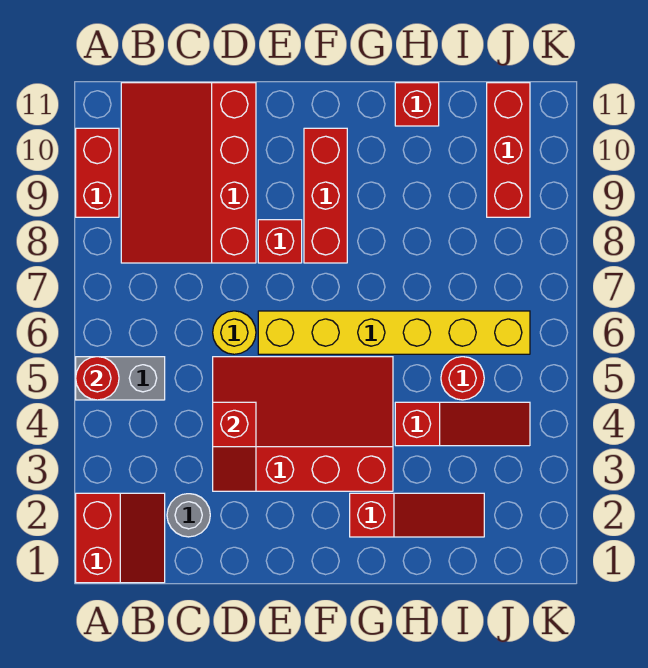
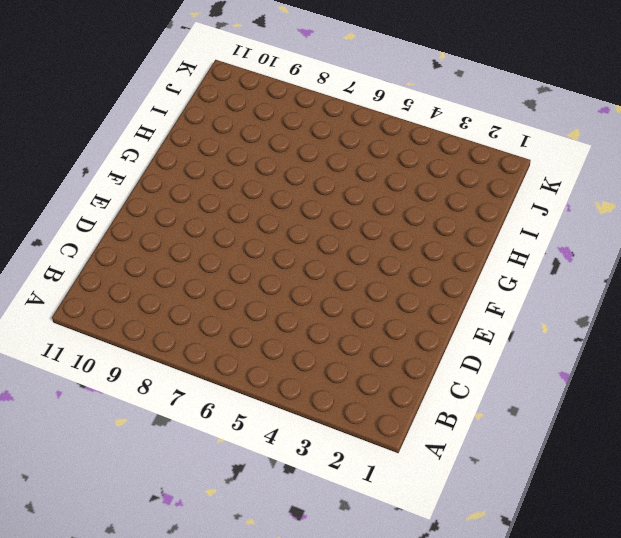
none -> red slope A1:B2 level 1 top A
none -> grey brick A5:B5 level 1
none -> red brick A9:A10 level 1

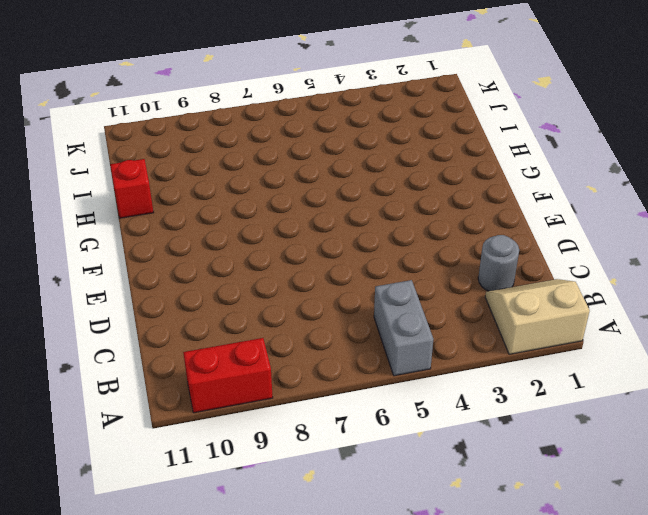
tan slope A1:B2 level 1 top A -> red slope A1:B2 level 1 top A
none -> red slope B8:D11 level 1 top D
none -> red slope D3:G5 level 1 top 3
none -> yellow round brick D6 level 1

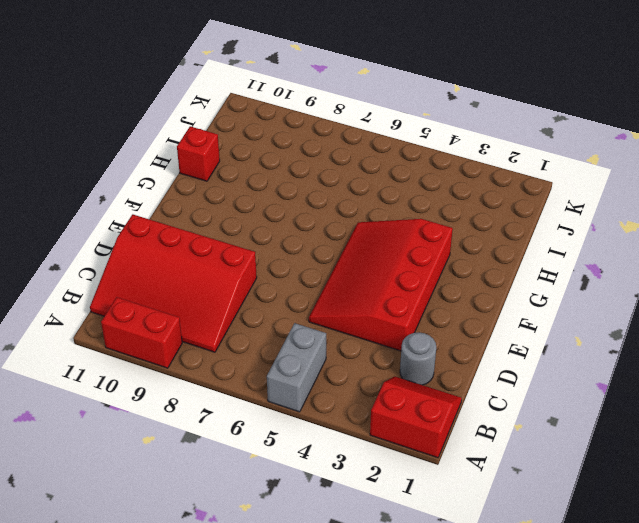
none -> yellow round brick D6 level 1
none -> yellow brick E6:J6 level 1
none -> red brick E8 level 1

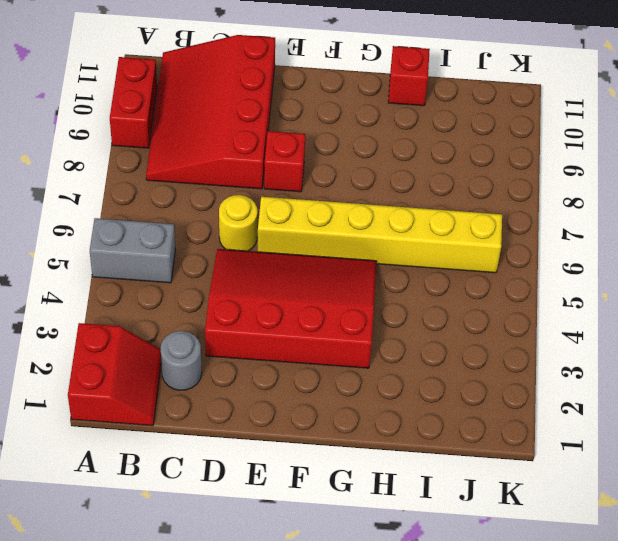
none -> red brick F8:F10 level 1
none -> red slope G2:I2 level 1 top G
none -> red slope H4:J4 level 1 top H

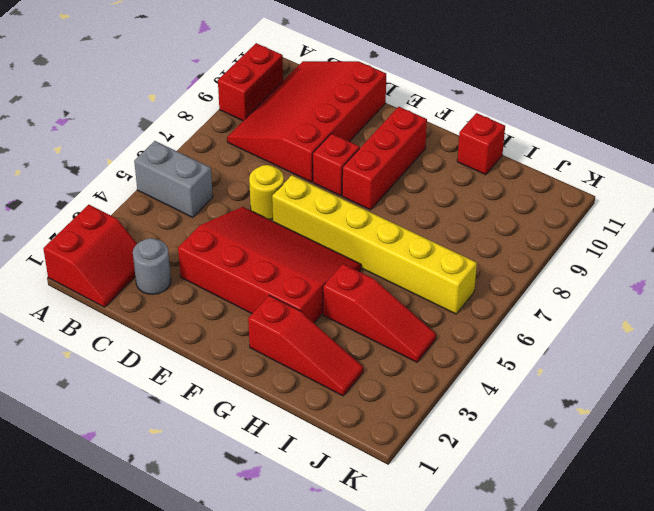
none -> red round brick I5 level 1
none -> red brick J9:J11 level 1
none -> red round brick A5 level 2

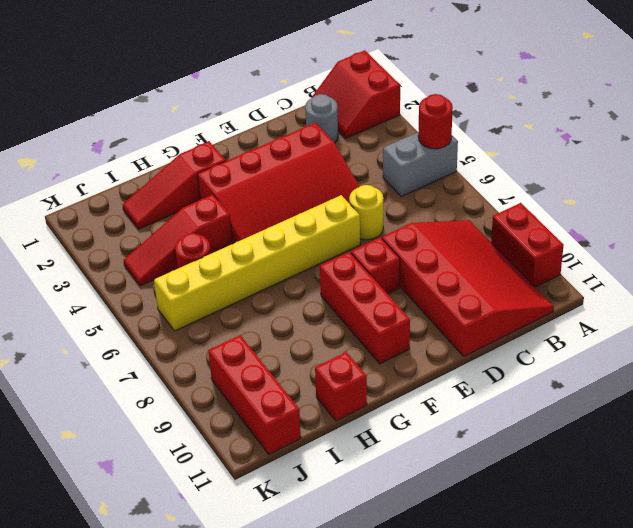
none -> red slope D3:D4 level 2 top 4

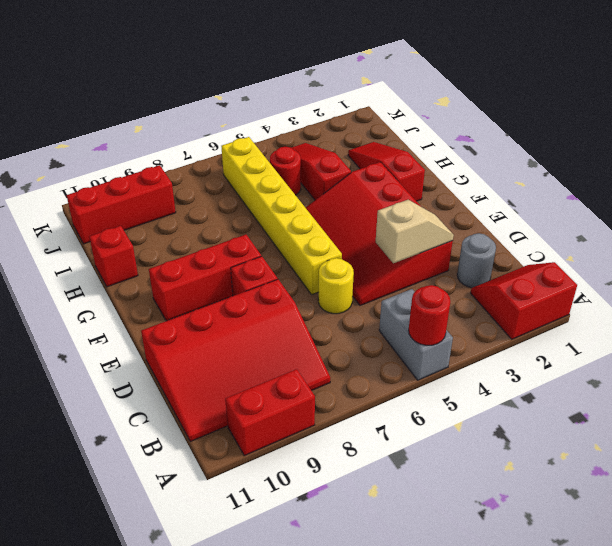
tan slope D3:D4 level 2 top 4 -> red slope D3:D4 level 2 top 4

